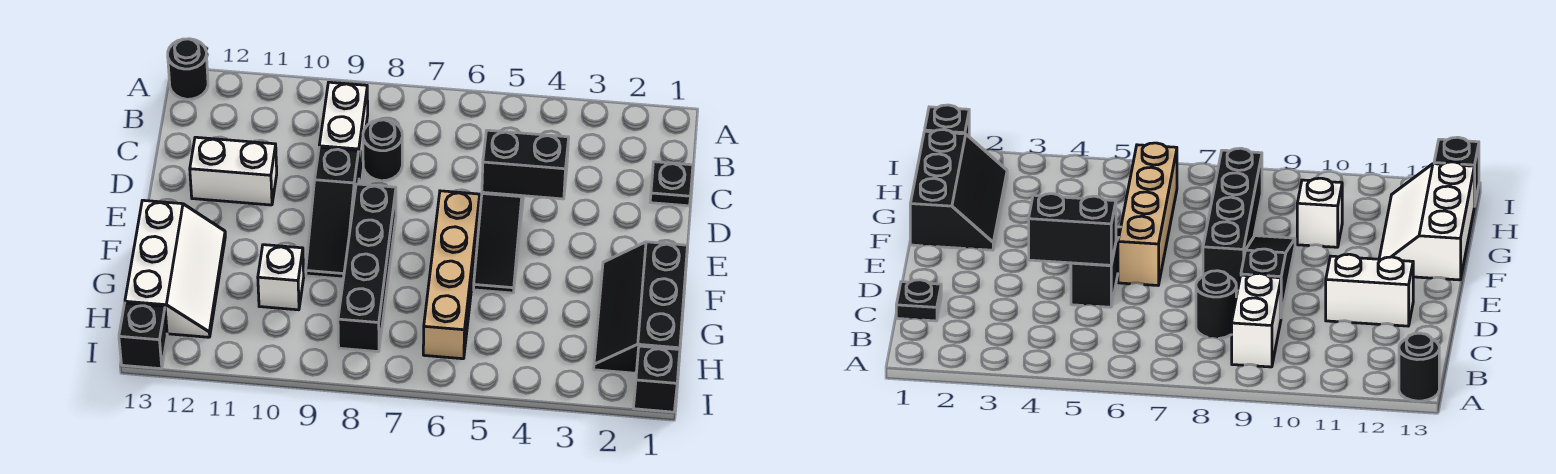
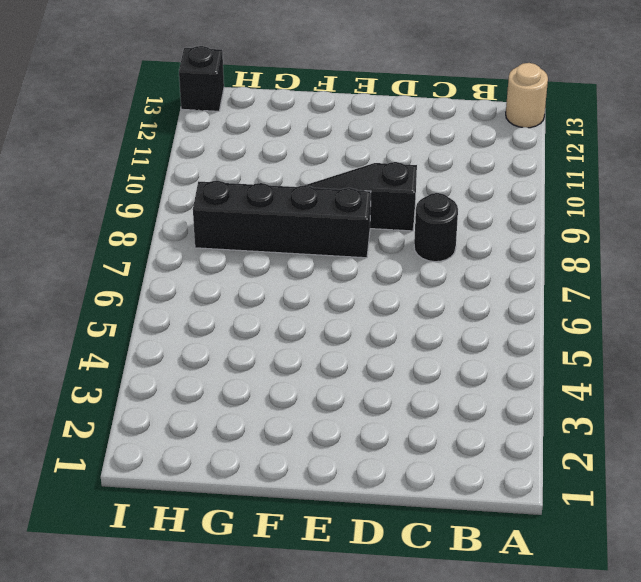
tan round brick A13 level 1 -> black round brick A13 level 1
none -> white brick B9:C9 level 1
none -> black plate C1 level 1
none -> black slope D5:F5 level 1 top D

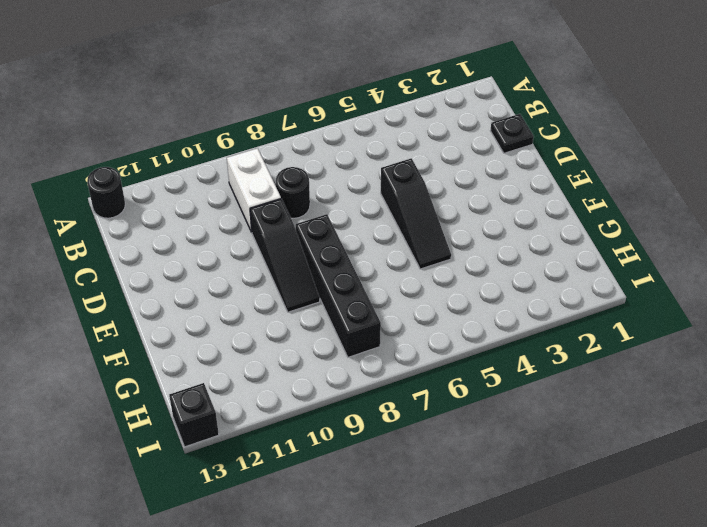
none -> white brick D11:D12 level 1
none -> tan brick E6:H6 level 1
none -> black slope F1:H2 level 1 top 1

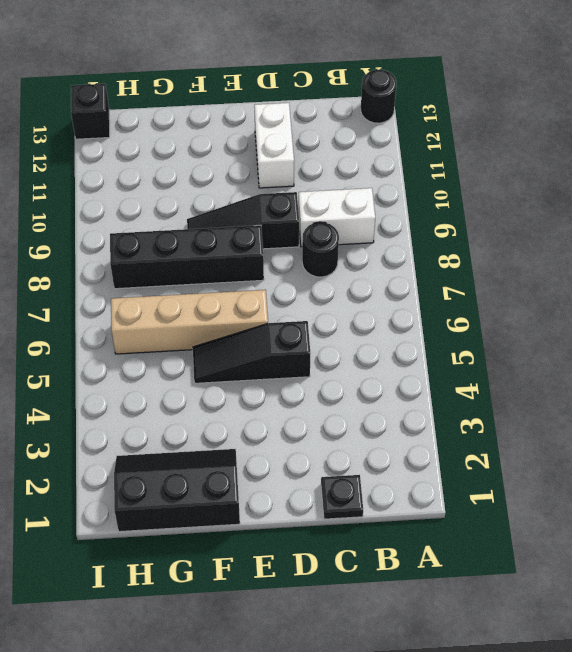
none -> white slope F12:H13 level 1 top 13
none -> white brick G10 level 1
none -> black brick I1 level 1

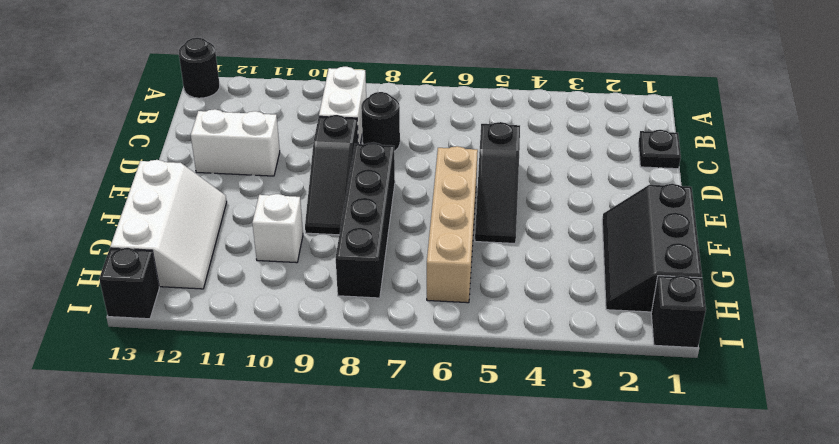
none -> black brick D4:D5 level 2

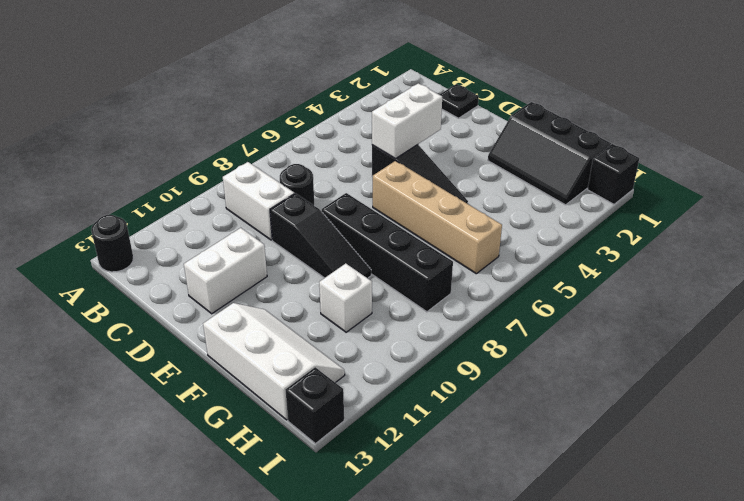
white brick D4:D5 level 2 -> black brick D4:D5 level 2

